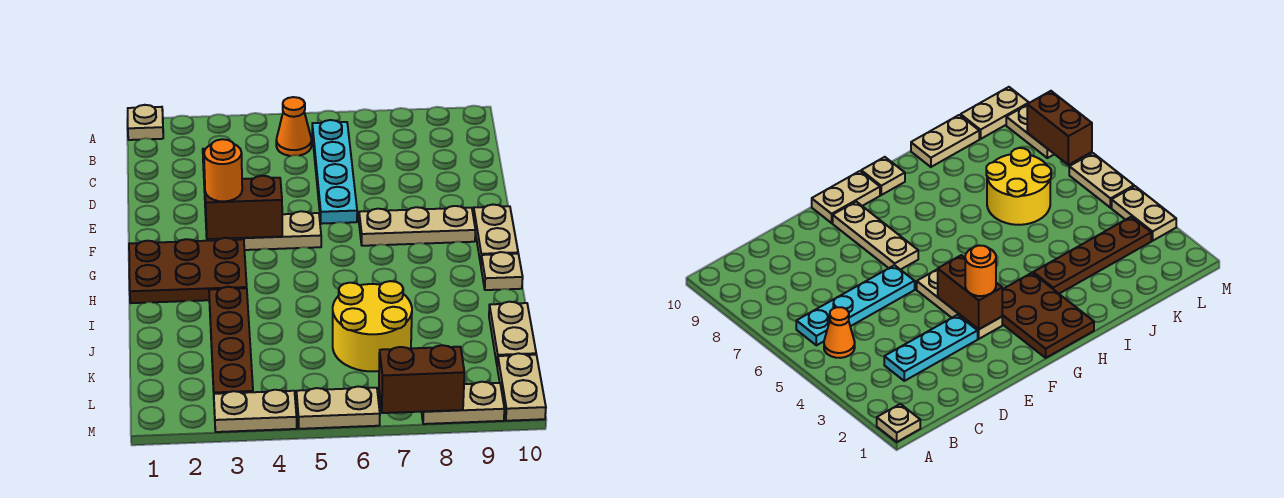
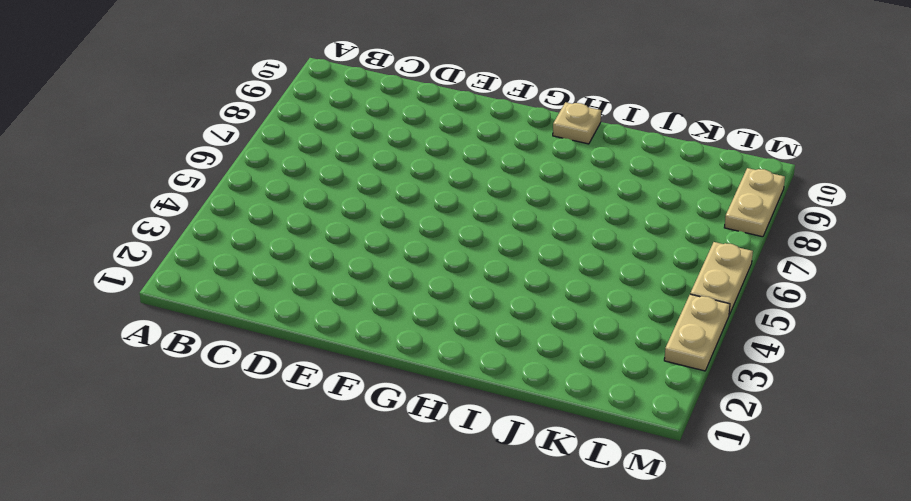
none -> tan plate A1 level 1
none -> orange cone B5 level 1
none -> cyan plate B6:E6 level 1

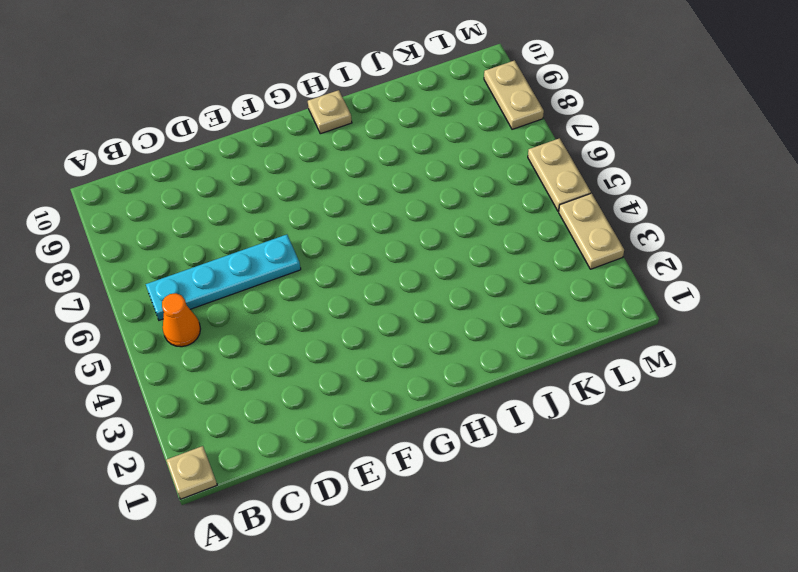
none -> cyan plate C3:E3 level 1
none -> tan plate F3:F5 level 1
none -> tan plate F7:F9 level 1

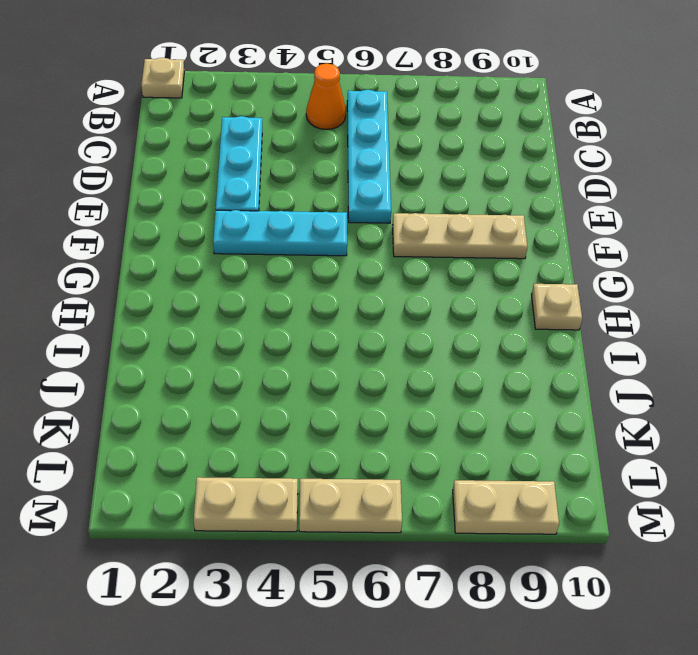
cyan plate F3:F5 level 1 -> tan plate F3:F5 level 1
none -> tan plate F10:G10 level 1
none -> brown plate G1:H3 level 1
none -> brown plate I3:L3 level 1

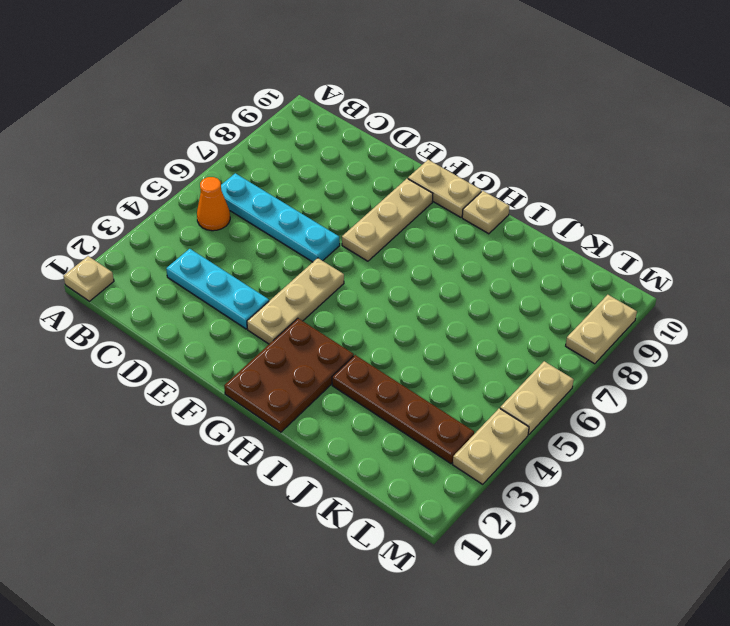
none -> yellow round brick J6:K7 level 1
none -> tan plate J10:K10 level 1
none -> tan plate L10:M10 level 1

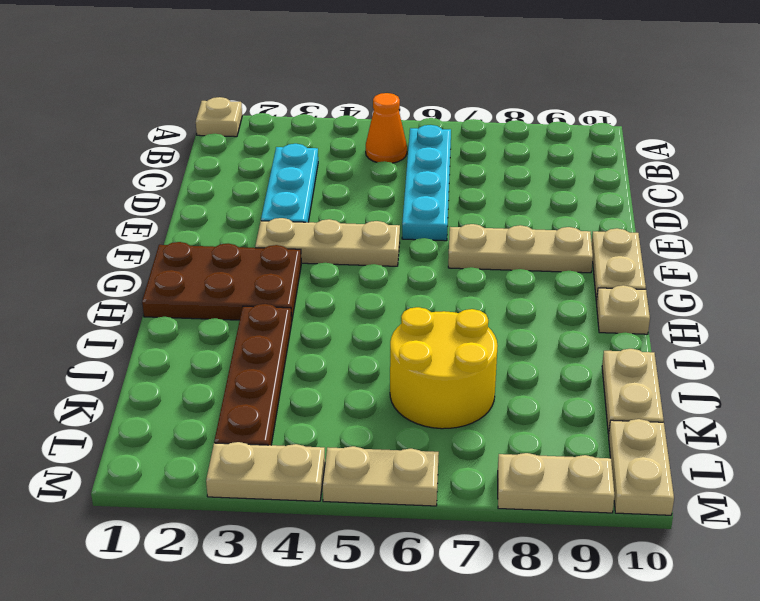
none -> brown brick F3:F4 level 2
none -> brown brick M7:M8 level 2
none -> orange round brick F3 level 3

